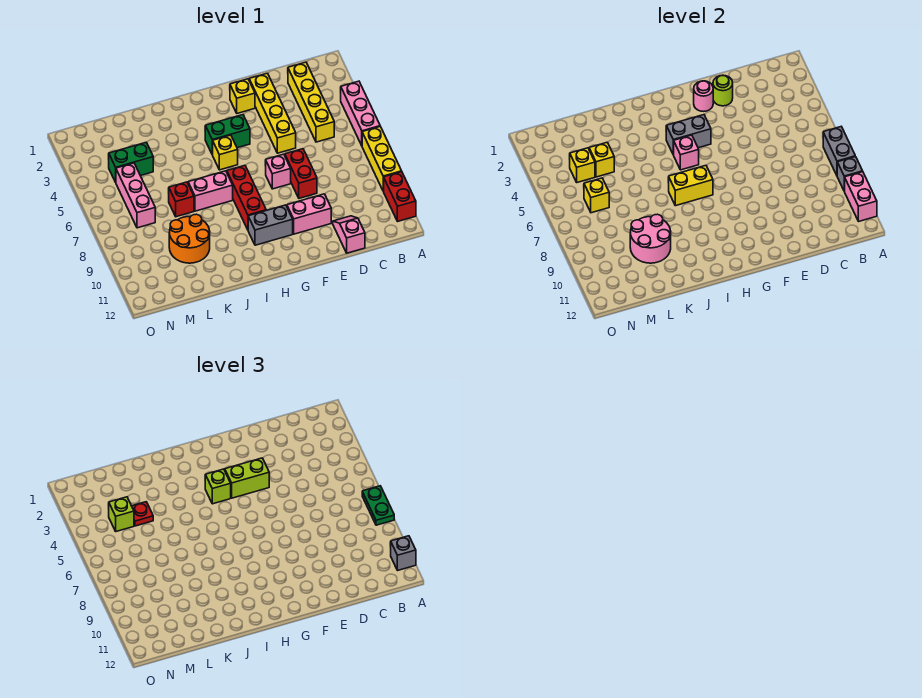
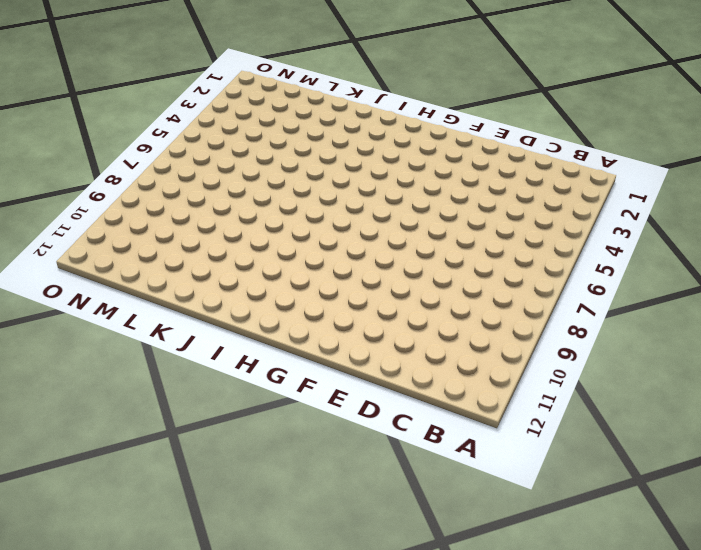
none -> pink brick A4:A6 level 1
none -> yellow brick A7:A9 level 1
none -> red brick A10:A11 level 1
none -> yellow brick C2:C5 level 1

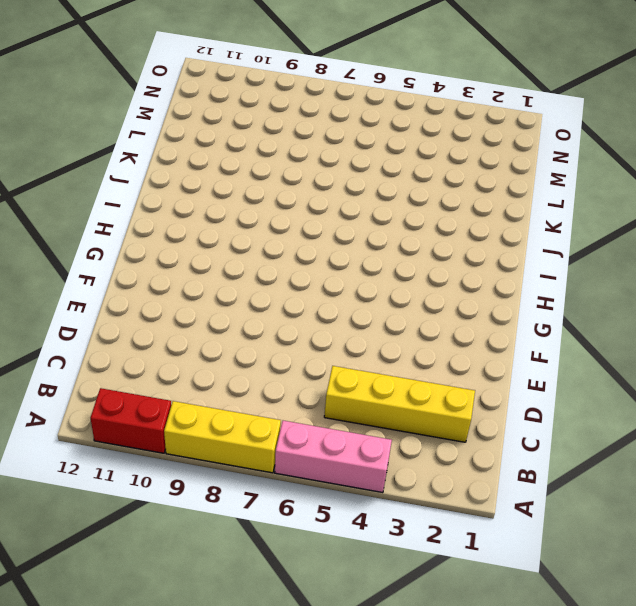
none -> pink slope D11:D12 level 1 top 12
none -> yellow brick E2:E5 level 1
none -> red brick E7:E8 level 1
none -> pink brick E10:F10 level 1

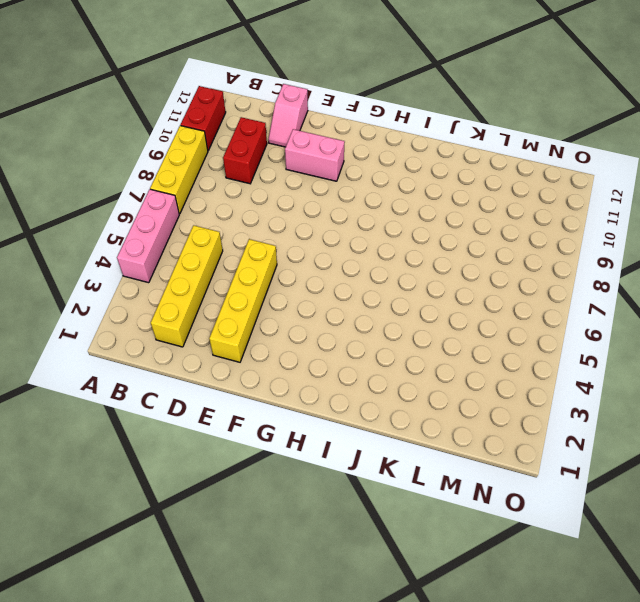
red brick C9:C10 level 1 -> red brick E7:E8 level 1
none -> yellow brick F2 level 1
none -> pink brick F7 level 1
none -> green brick G4:H4 level 1
none -> grey brick G10:H10 level 1

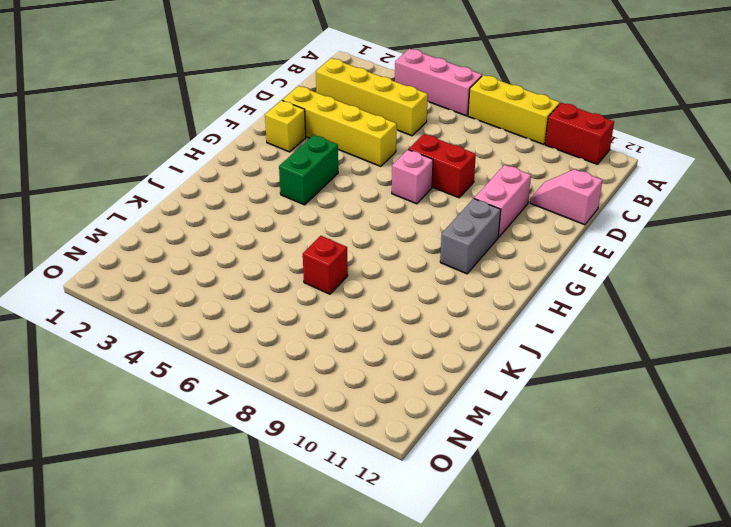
none -> yellow brick H5 level 1
none -> red brick H7:H9 level 1
none -> pink brick I7:J7 level 1
none -> orange round brick K9:L10 level 1

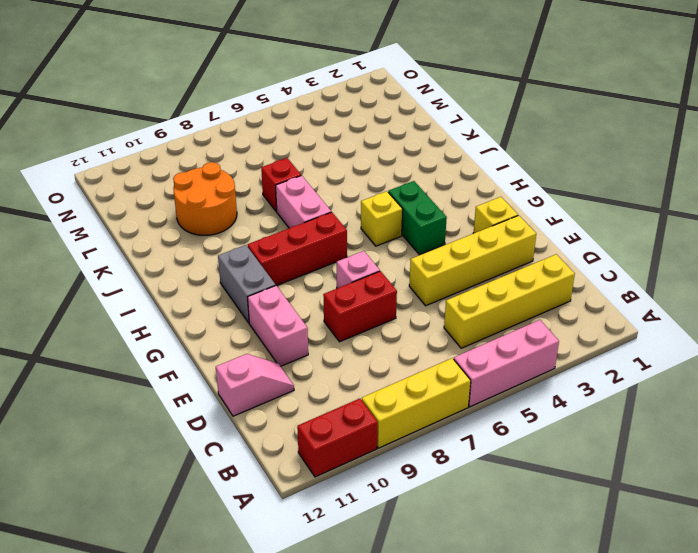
none -> green brick L4:M4 level 1
none -> pink brick M5:M7 level 1
none -> grey brick A7:A8 level 2
none -> grey brick A9 level 2

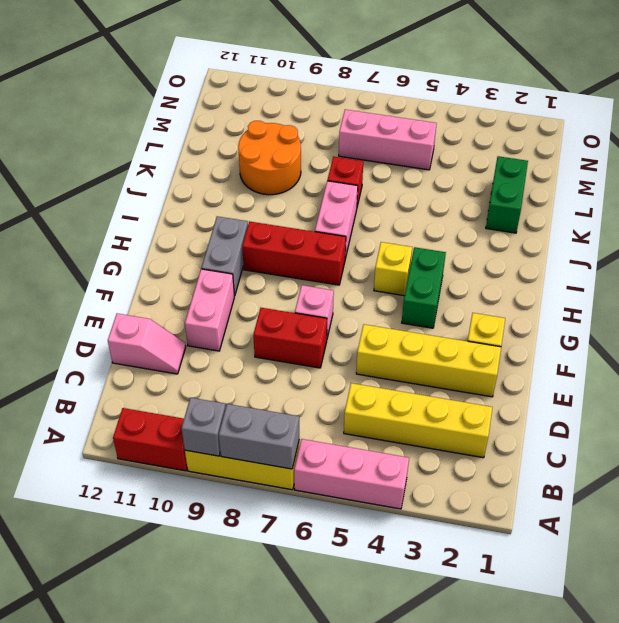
green brick K2:L2 level 1 -> green brick L4:M4 level 1
none -> pink brick A10:A11 level 2
none -> lime round brick E2 level 2
none -> pink round brick F2 level 2
none -> grey brick G4:H4 level 2

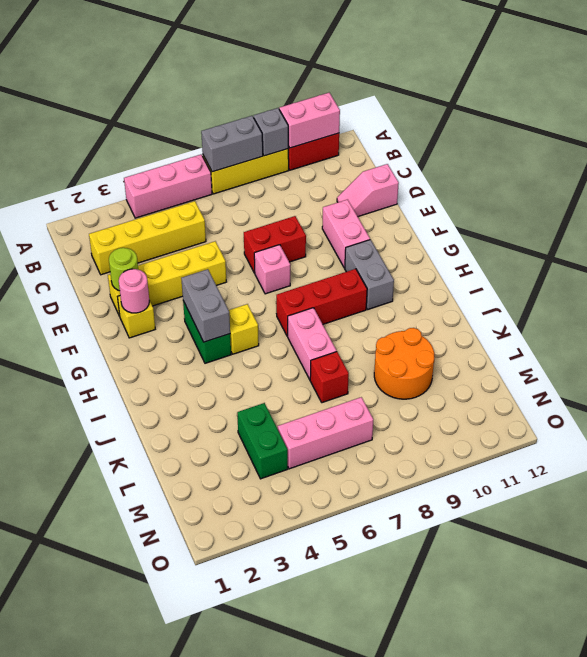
none -> pink brick H5 level 2
none -> yellow brick H7:I7 level 2
none -> pink round brick K9:L10 level 2
none -> yellow brick L4 level 2

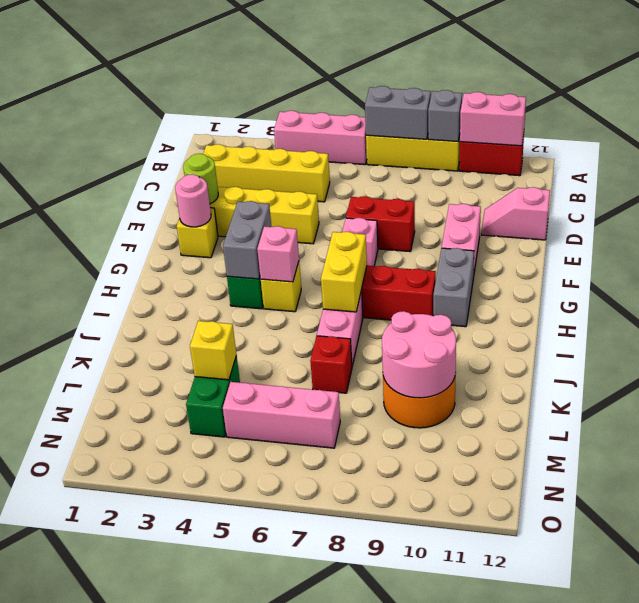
none -> yellow brick M4 level 2
none -> yellow brick M6 level 2
none -> green plate A7:A8 level 3
none -> grey brick A11 level 3

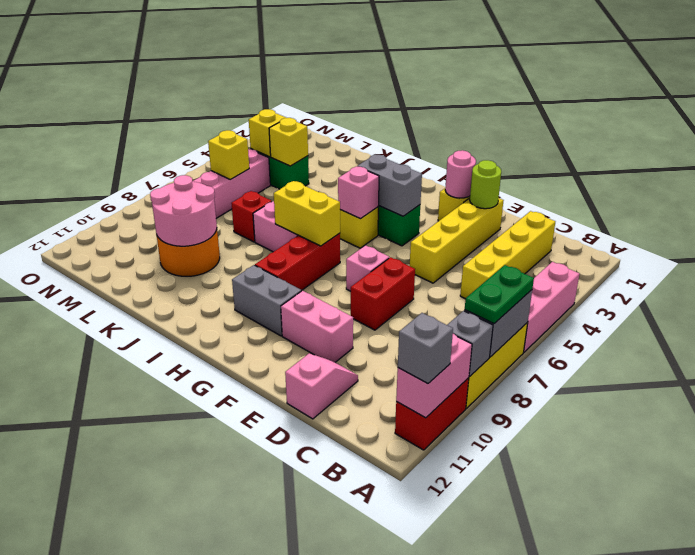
none -> lime brick F4:G4 level 3
none -> lime brick H4 level 3
none -> red plate L4 level 3
none -> lime brick M4 level 3

